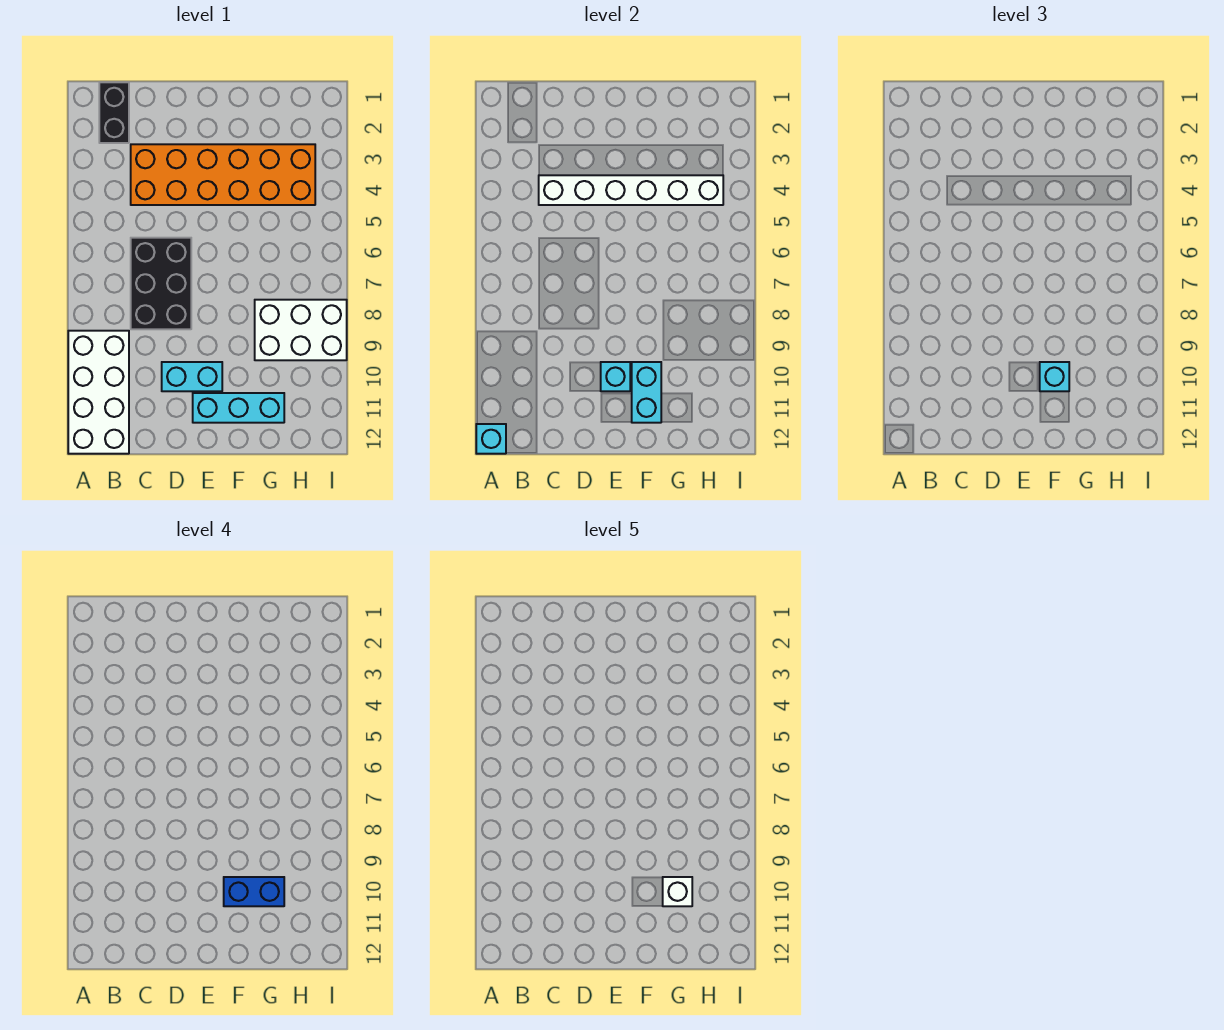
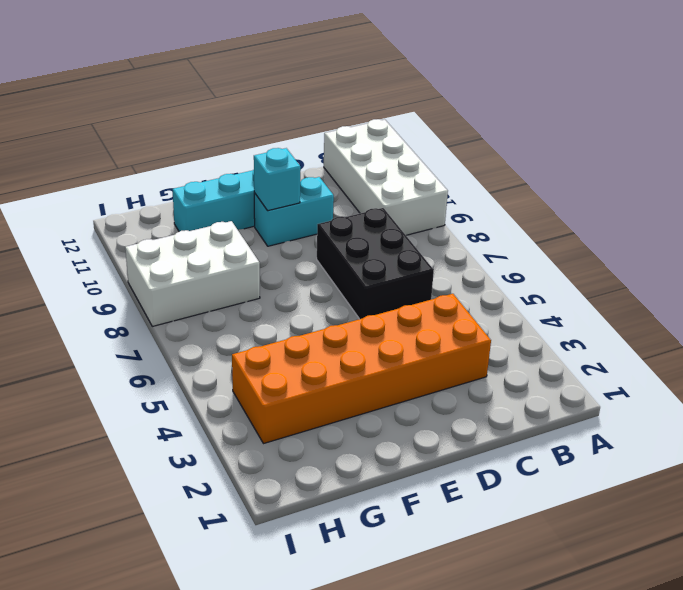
none -> black brick B1:B2 level 1
none -> cyan brick A12 level 2
none -> white brick C4:H4 level 2

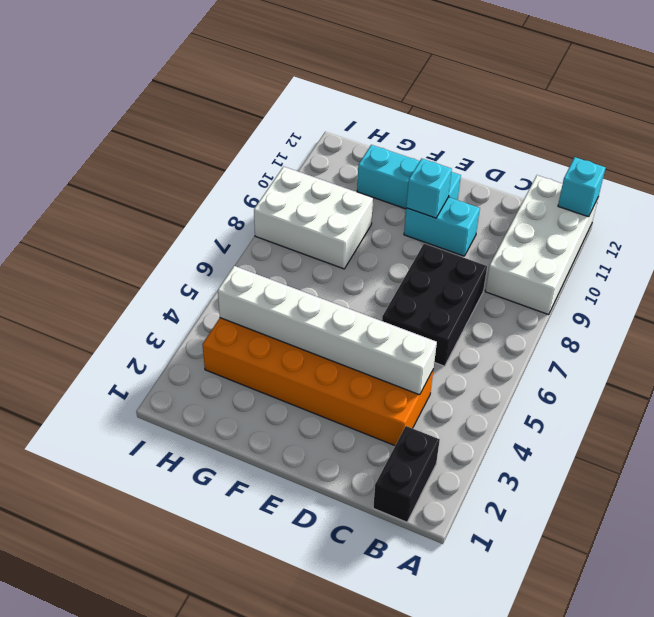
none -> cyan brick F10:F11 level 2
none -> cyan brick F10 level 3
none -> blue brick F10:G10 level 4

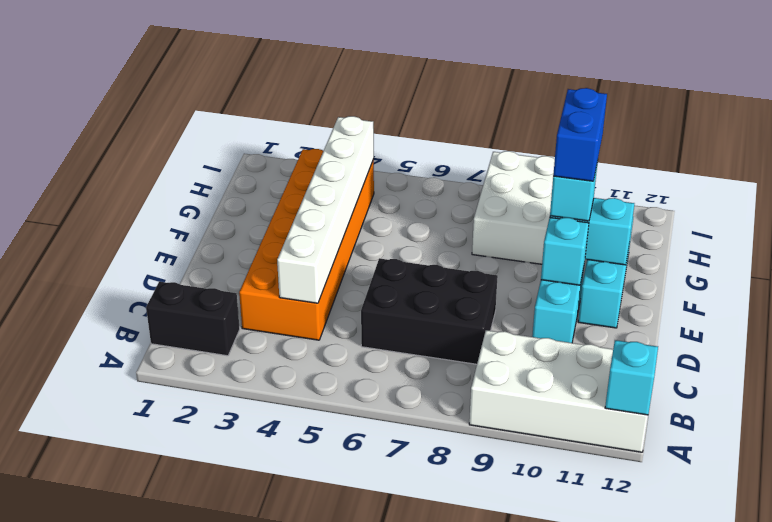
none -> white brick G10 level 5

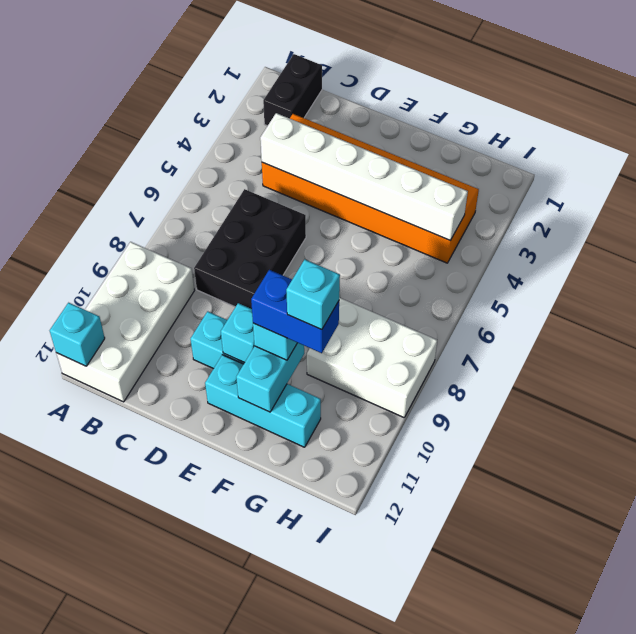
cyan brick G10 level 5 -> white brick G10 level 5

